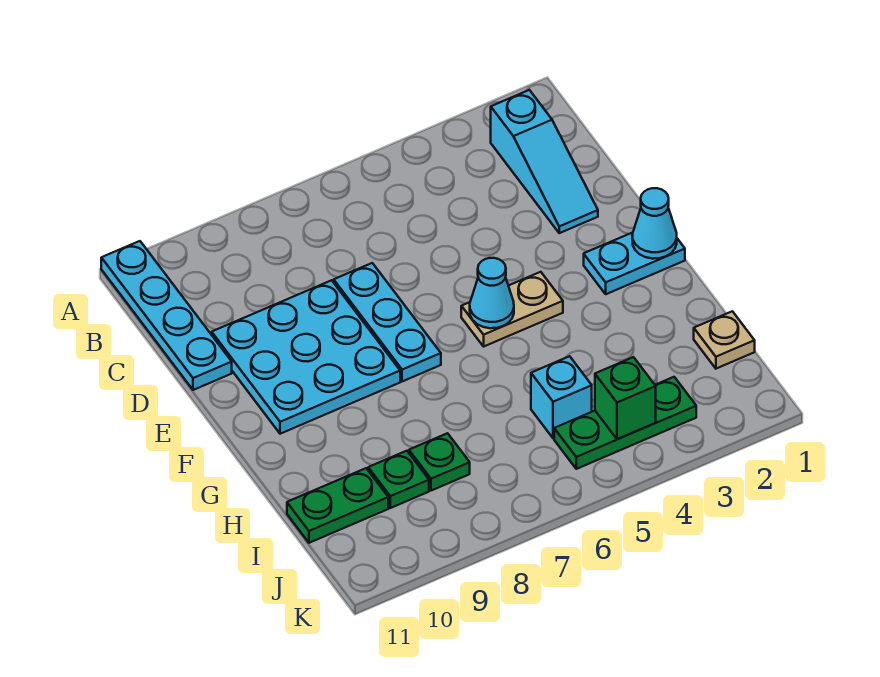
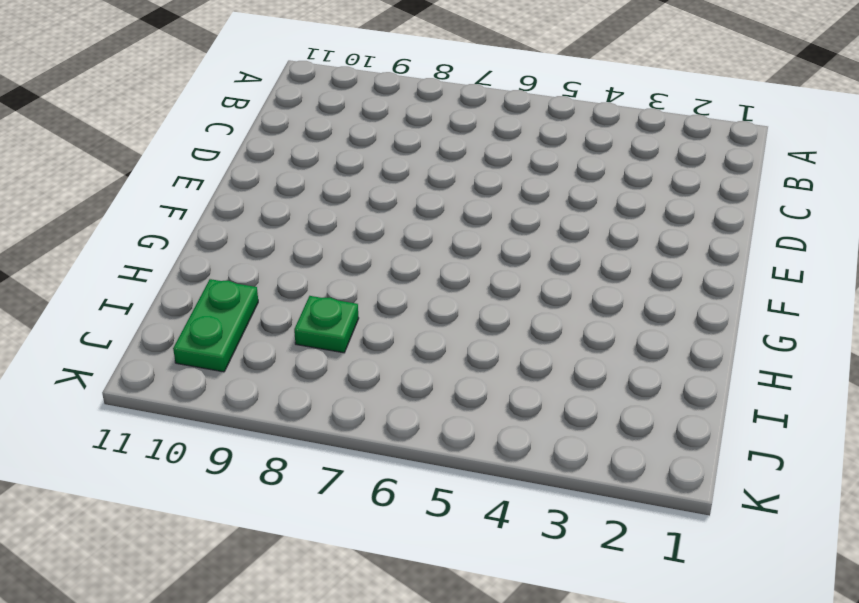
green plate I10:J10 level 1 -> green plate I10:I11 level 1
none -> cyan plate A11:D11 level 1
none -> cyan slope B2:D2 level 1 top B
none -> cyan plate D7:F7 level 1

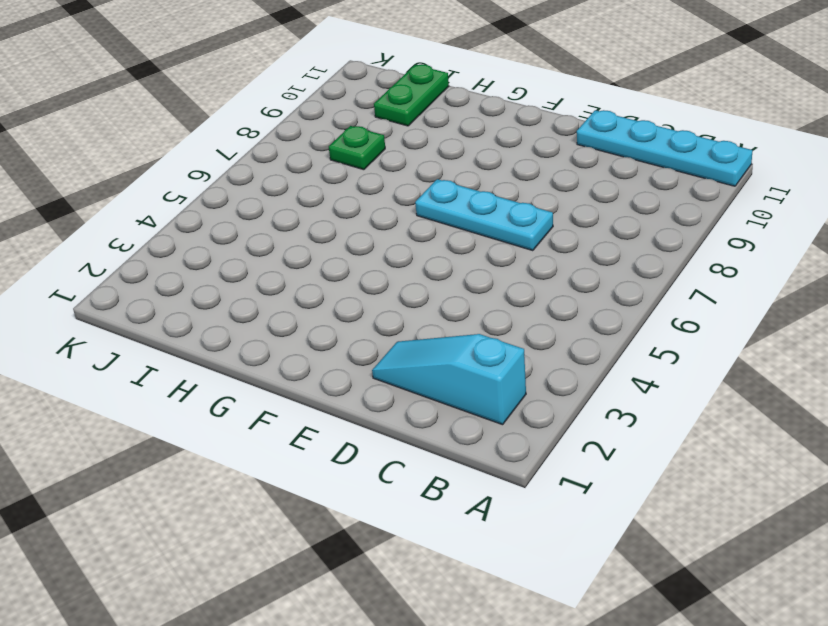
none -> cyan plate D8:F10 level 1
none -> cyan plate F1:F2 level 1
none -> tan plate F4:F5 level 1

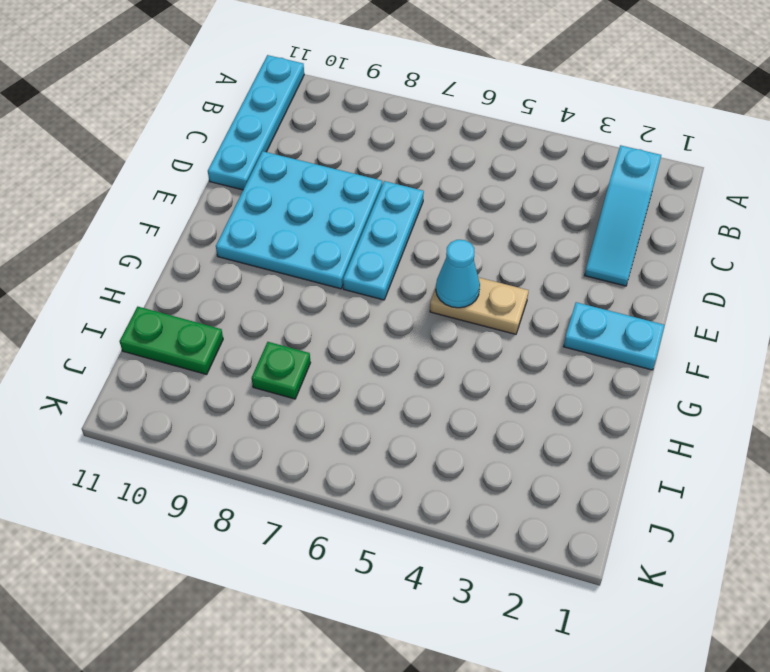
none -> tan plate I1 level 1
none -> cyan brick I5 level 1
none -> green plate I9 level 1

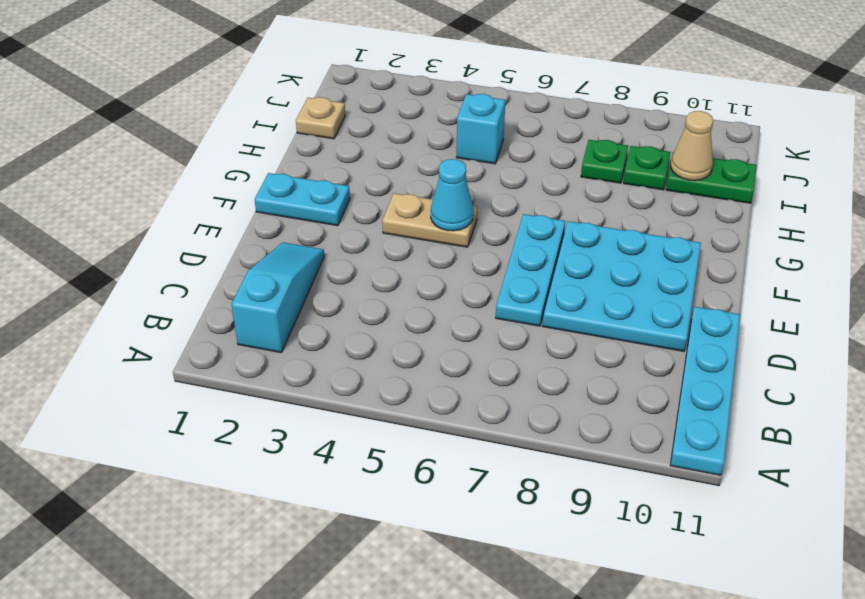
tan cone I10 level 2 -> none
none -> green plate J3:J5 level 1
none -> cyan cone F1 level 2
none -> green brick J4 level 2

